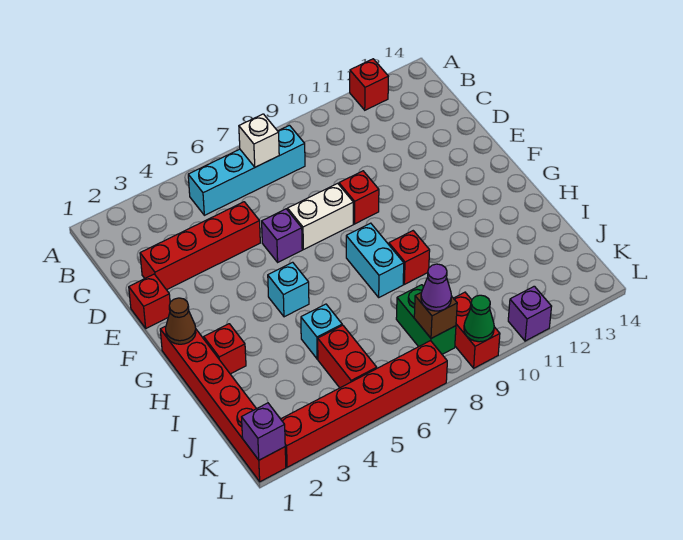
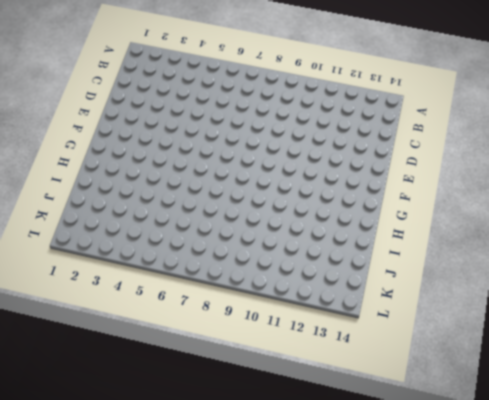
none -> red brick A12 level 1
none -> cyan brick B5:B8 level 1
none -> red brick D2:D5 level 1

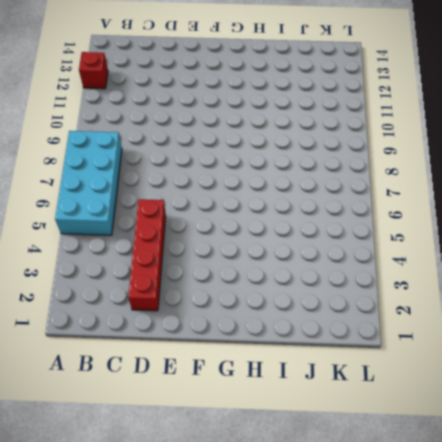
cyan brick A5:B8 level 1 -> cyan brick B5:B8 level 1
none -> red brick E1 level 1
none -> purple brick E6 level 1
none -> white brick E7:E8 level 1

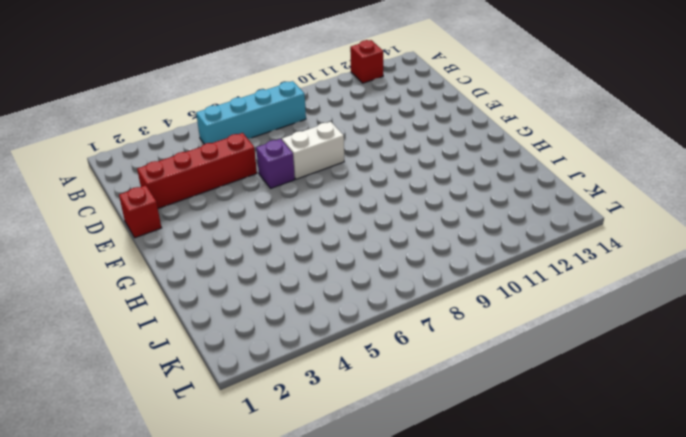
none -> red brick E9 level 1
none -> red brick G1:L1 level 1
none -> cyan brick G5 level 1

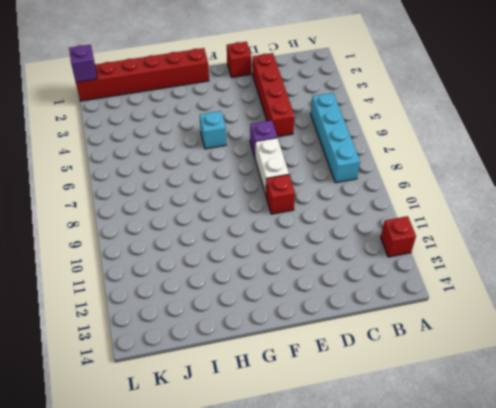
none -> cyan brick G8:H8 level 1
none -> red brick H2 level 1
none -> red brick H9 level 1

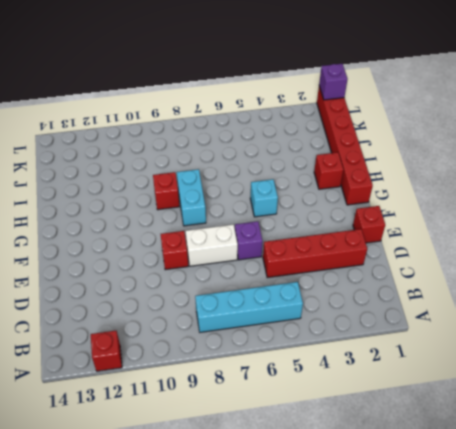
none -> cyan brick I5 level 1
none -> red brick J5:K5 level 1
none -> green brick J8:K8 level 1

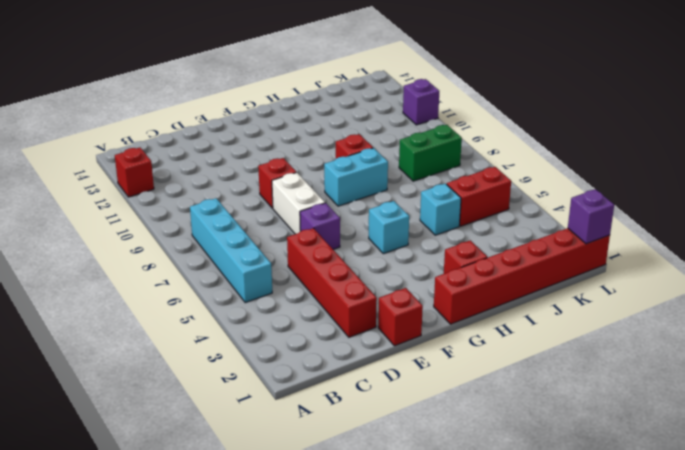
none -> red brick K9:L9 level 1
none -> red brick L2:L7 level 1
none -> white brick B7 level 2

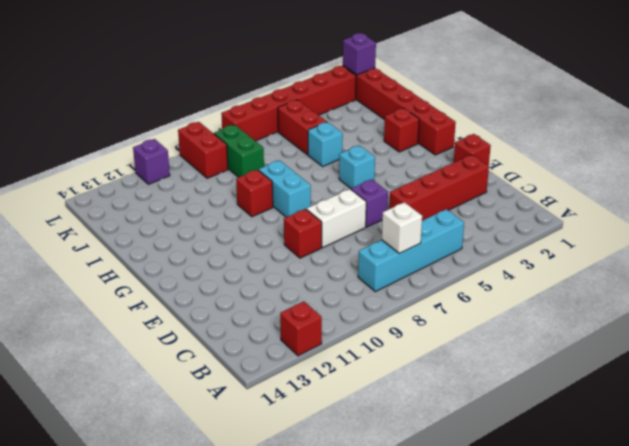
none -> brown cone G1 level 2
none -> brown brick K8 level 2
none -> green cone L9 level 2

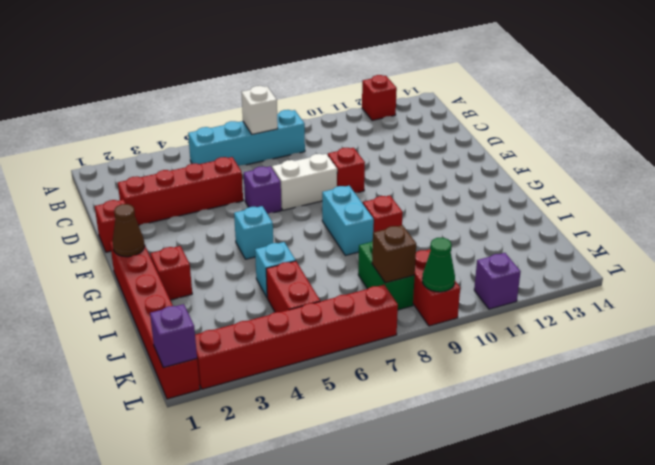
none -> purple cone K8 level 3

